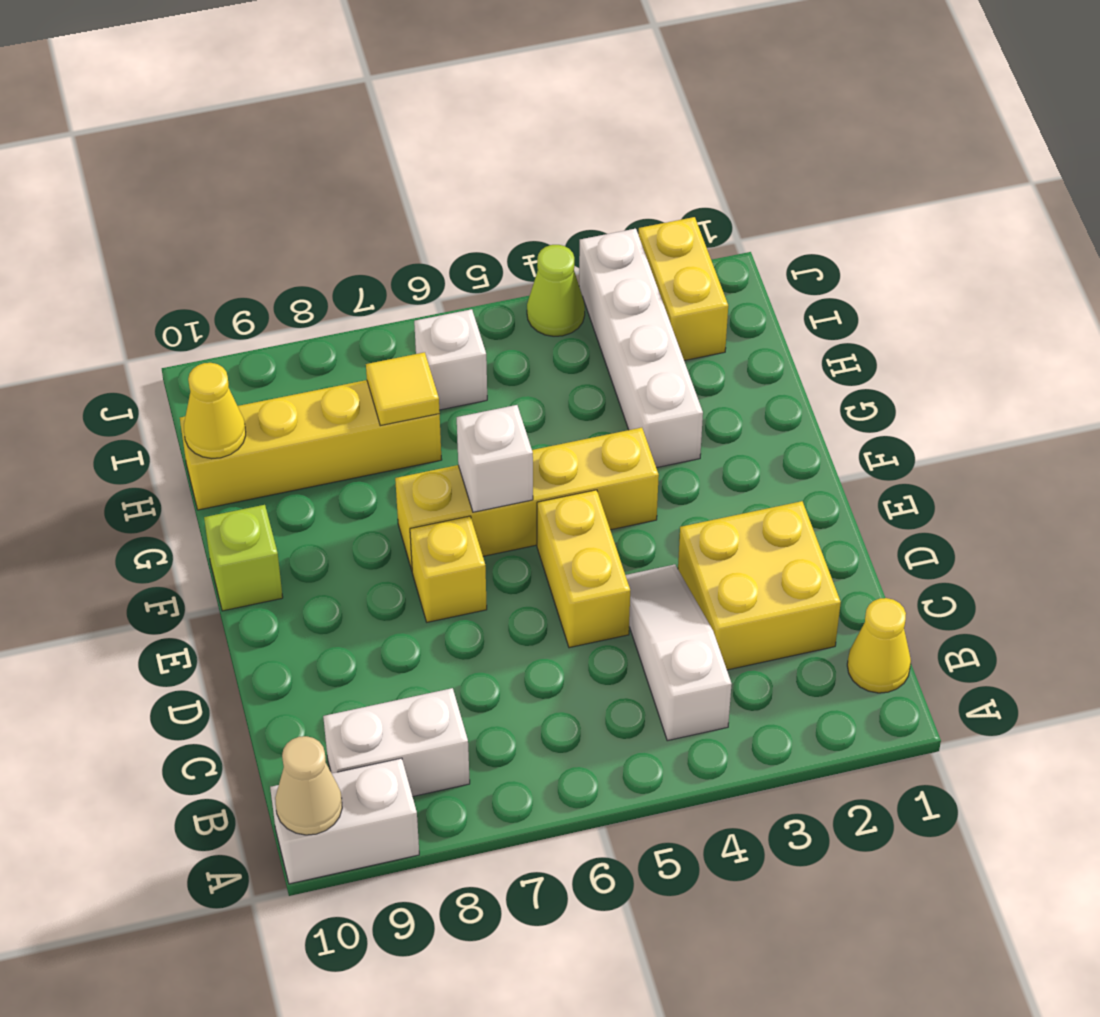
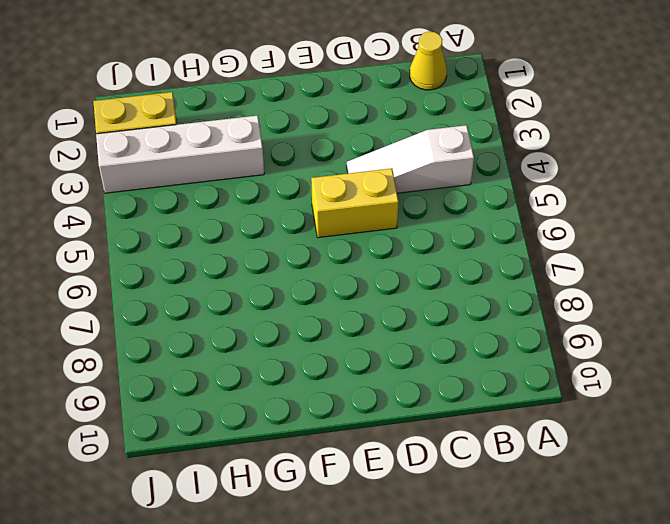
none -> white brick A9:A10 level 1
none -> white brick B8:B9 level 1
none -> yellow brick C2:D3 level 1

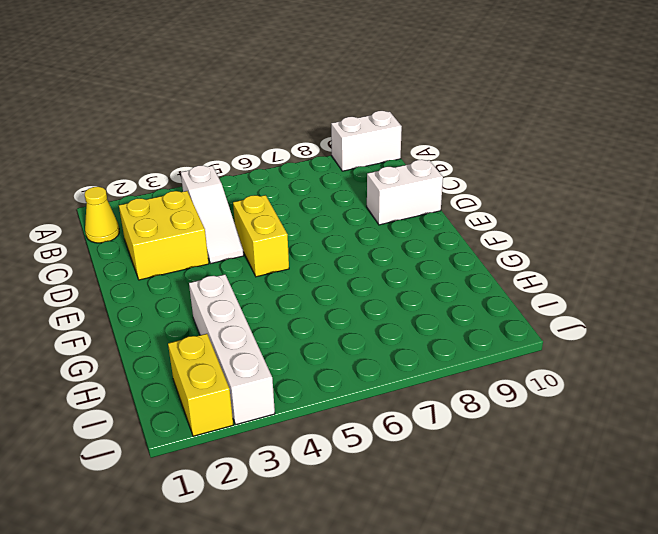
white brick D9:D10 level 1 -> white brick B8:B9 level 1
none -> yellow brick E7 level 1
none -> yellow brick F4:F7 level 1
none -> lime brick F10 level 1

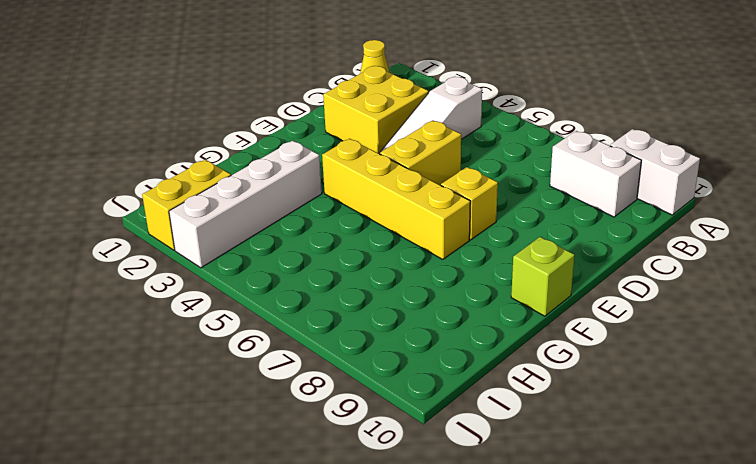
none -> yellow brick H7:H10 level 1
none -> white brick I6 level 1
none -> lime cone J4 level 1

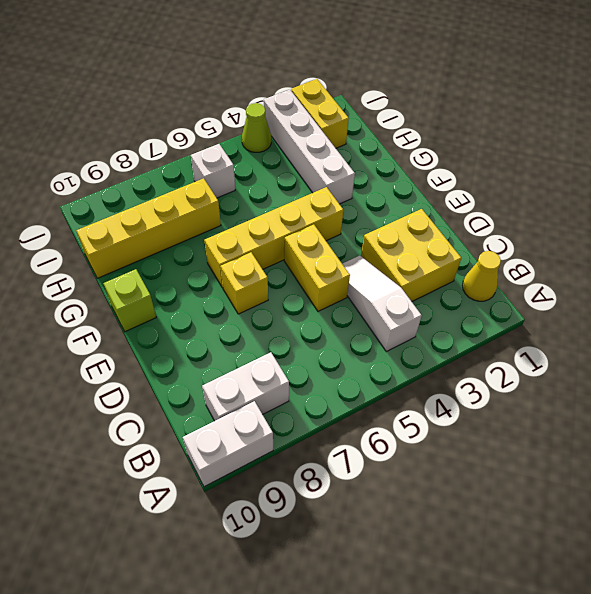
none -> tan cone A10 level 2
none -> white brick F6 level 2
none -> yellow tile H7 level 2

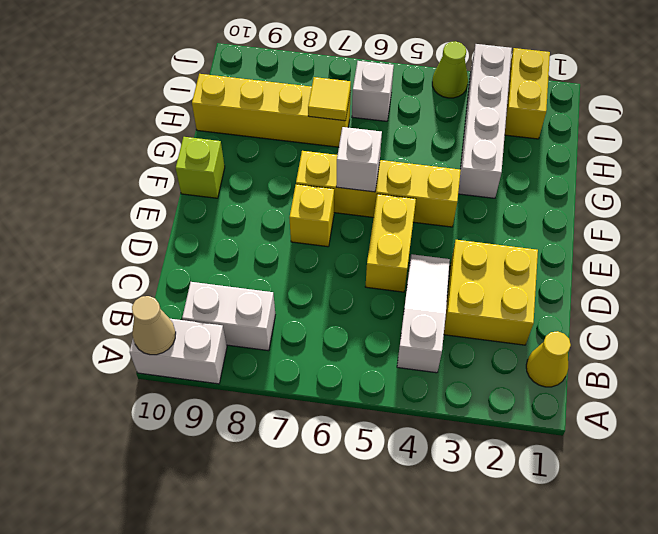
none -> yellow cone H10 level 2

